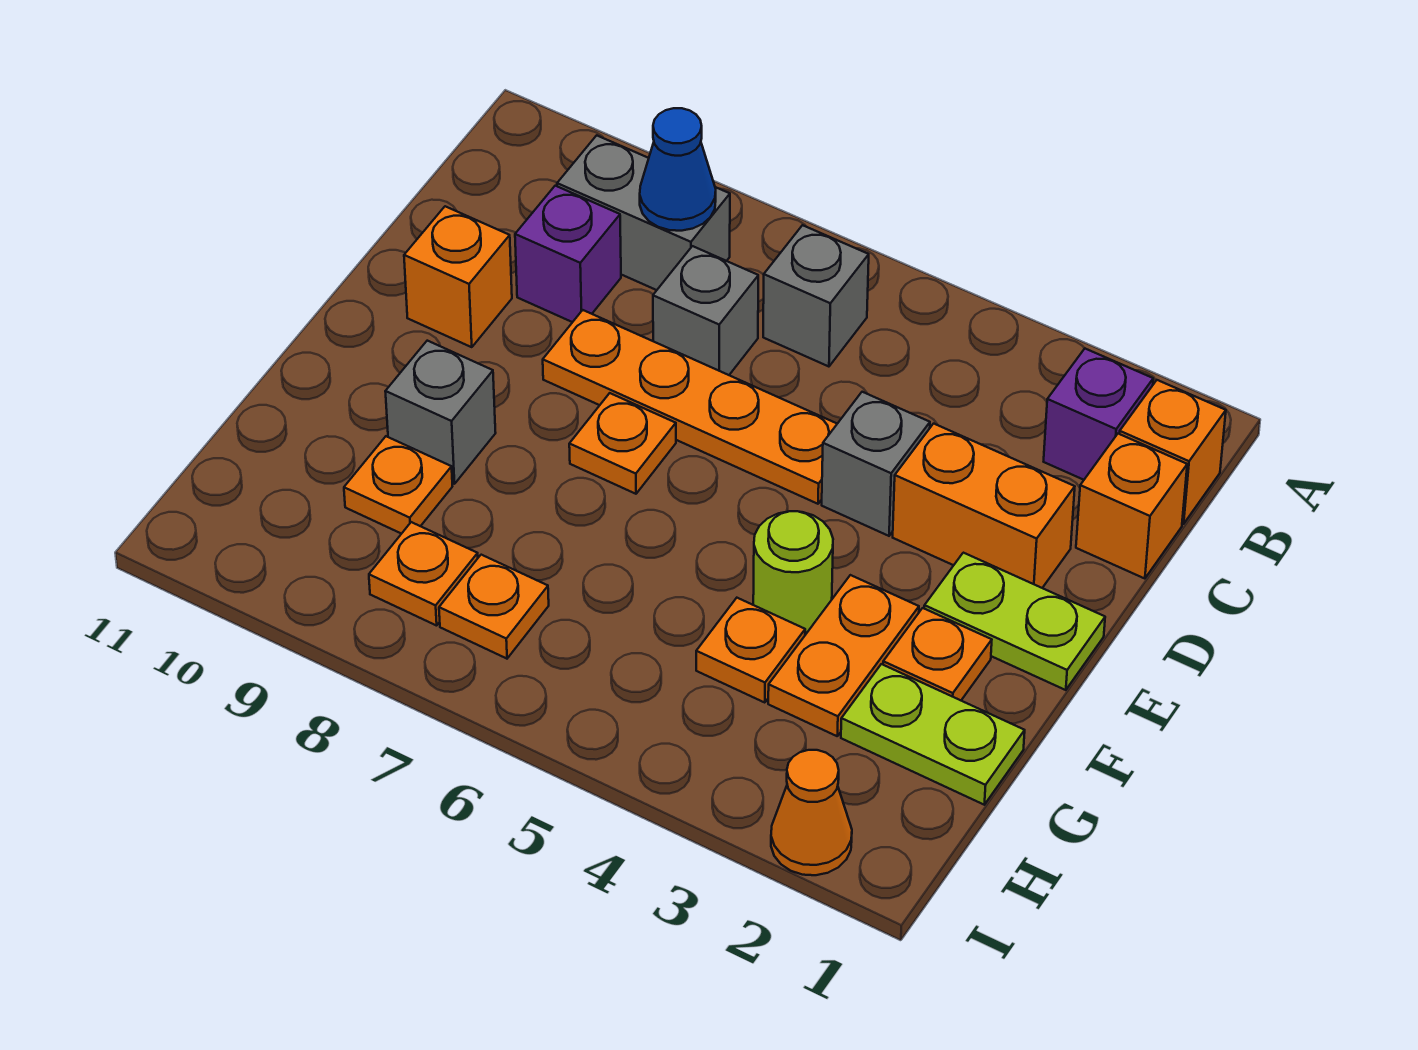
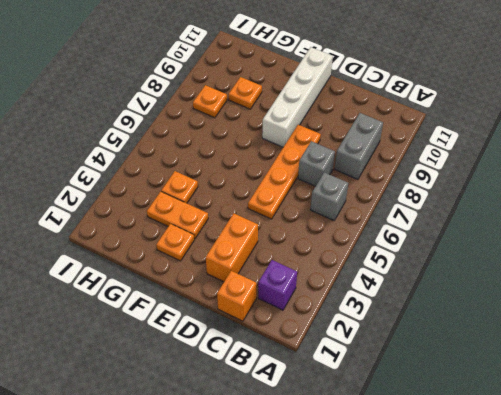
white brick E8:E11 level 1 -> none
none -> orange brick B1 level 1
none -> purple brick C9 level 1
none -> grey brick D4 level 1

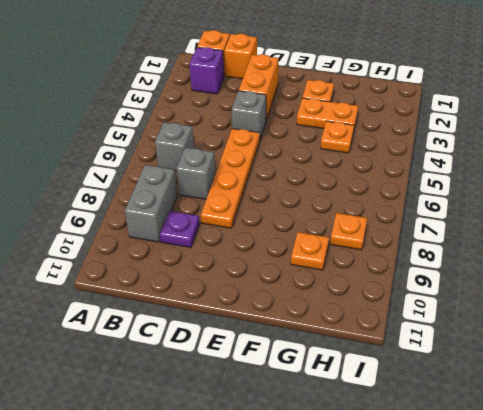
purple plate C9 level 1 -> purple brick C9 level 1
none -> orange brick D10 level 1
none -> lime plate E1:E2 level 1
none -> orange plate E7 level 1

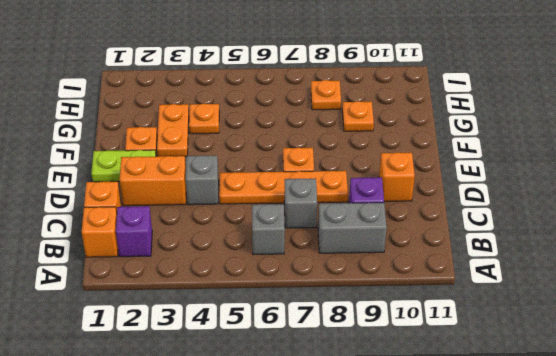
none -> lime round brick F4 level 1
none -> grey brick F9 level 1
none -> lime plate G1:G2 level 1

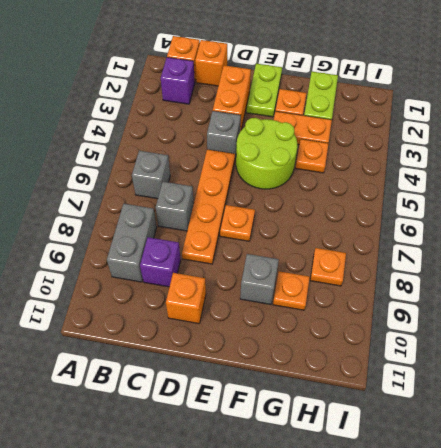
lime round brick E4:F5 level 1 -> lime round brick F4 level 1
none -> orange plate H7 level 1
none -> orange cone I2 level 1
none -> blue cone B8 level 2

